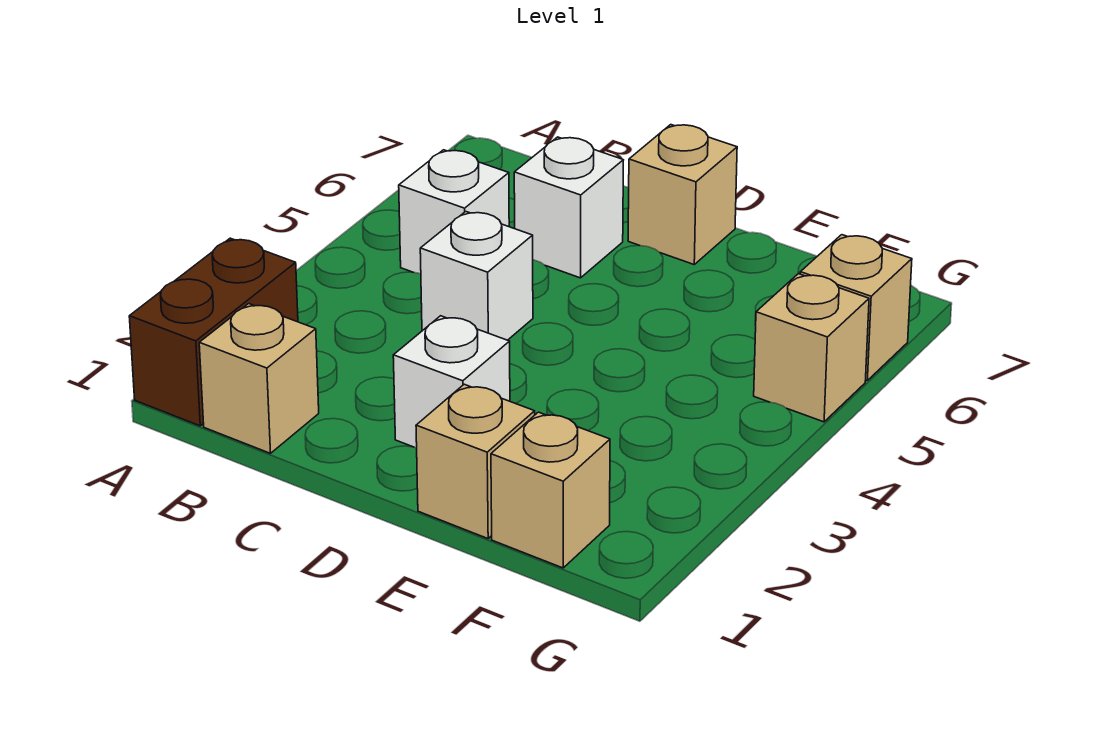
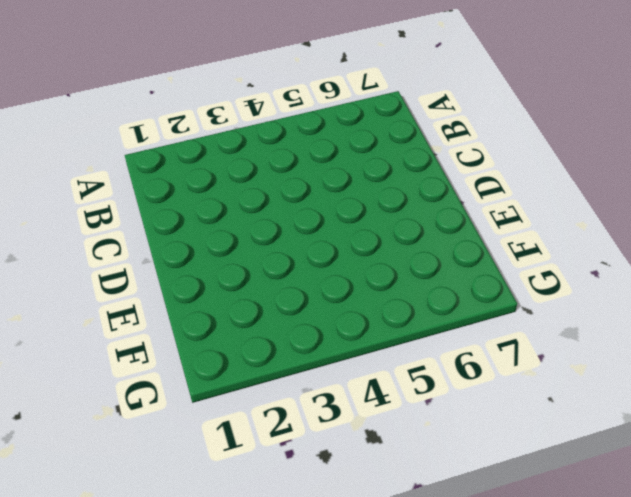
none -> brown brick A1:A2 level 1
none -> tan brick B1 level 1

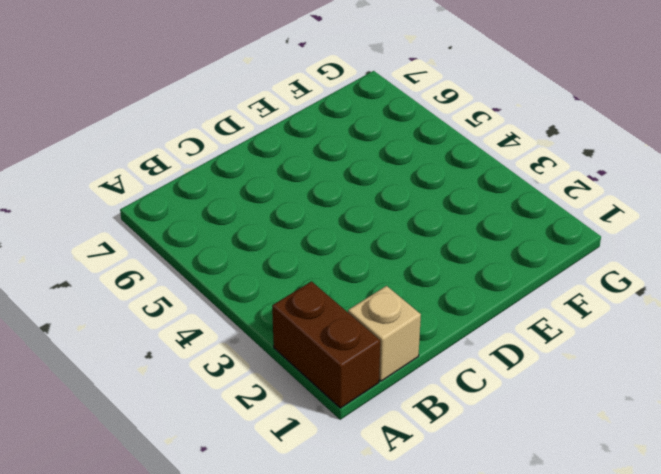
none -> white brick B5 level 1
none -> white brick C4 level 1

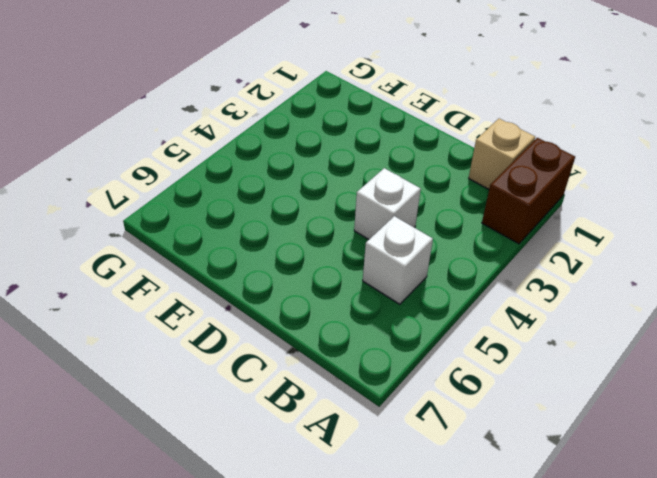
none -> white brick C6 level 1
none -> white brick D2 level 1

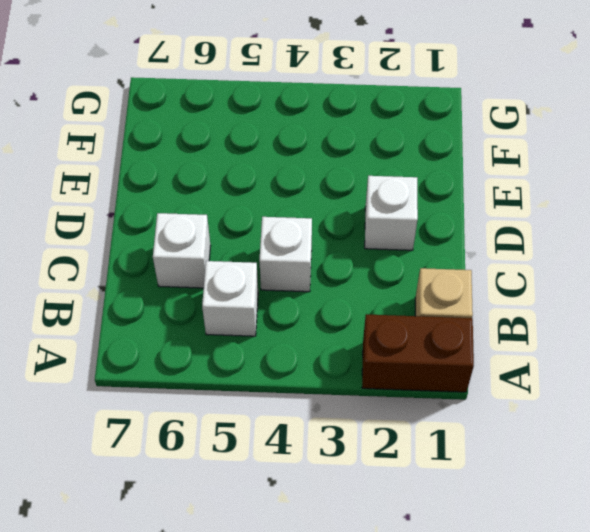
none -> tan brick D7 level 1
none -> tan brick E1 level 1

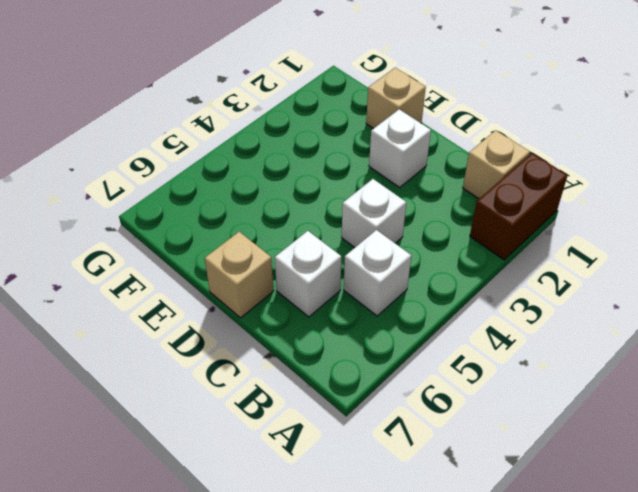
none -> tan brick F1 level 1
none -> tan brick G5 level 1

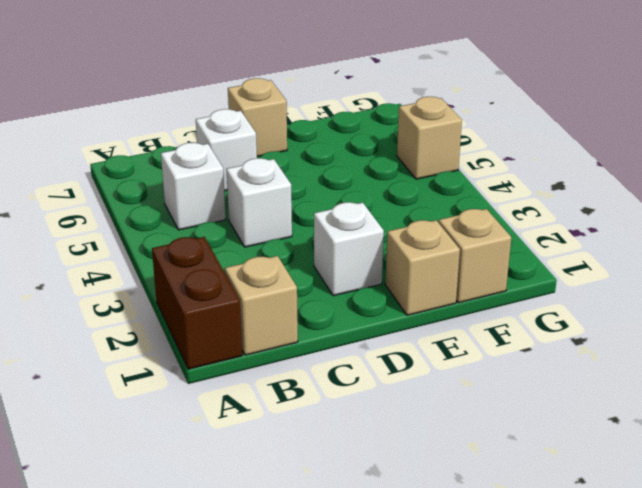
none -> tan brick G6 level 1

